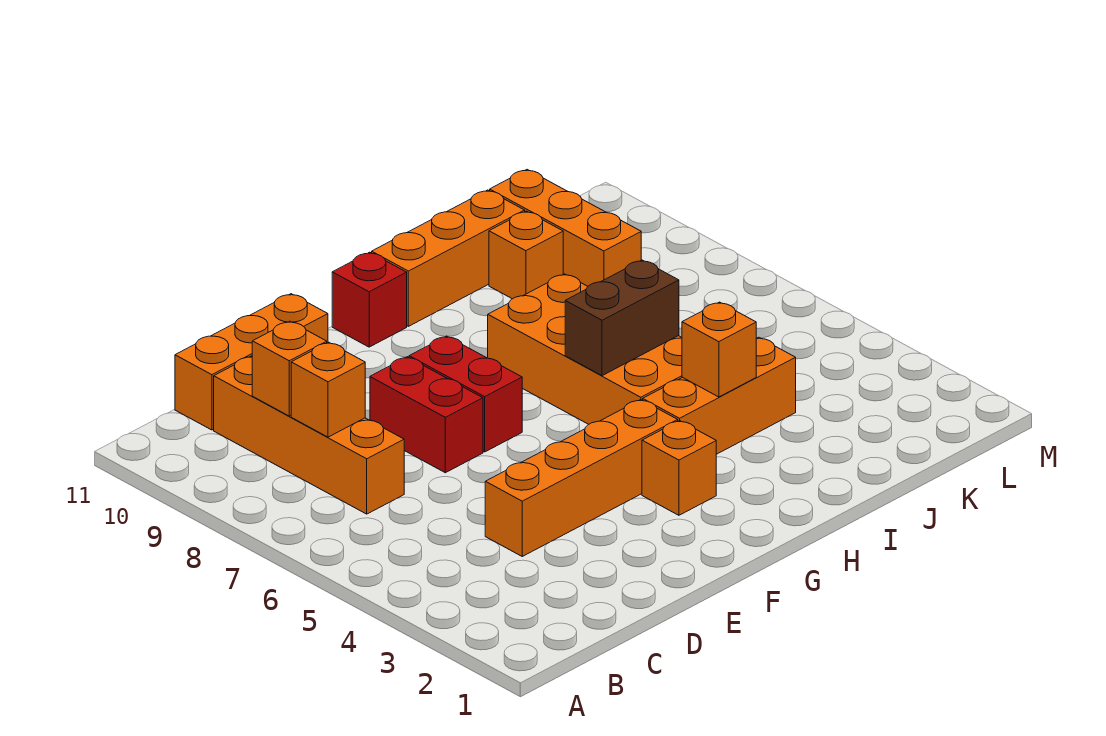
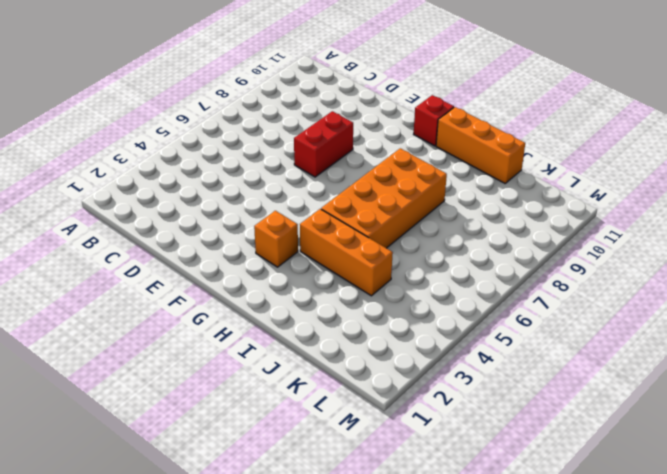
none -> orange brick C7:C10 level 1
none -> orange brick C11:E11 level 1
none -> orange brick D4:G4 level 1

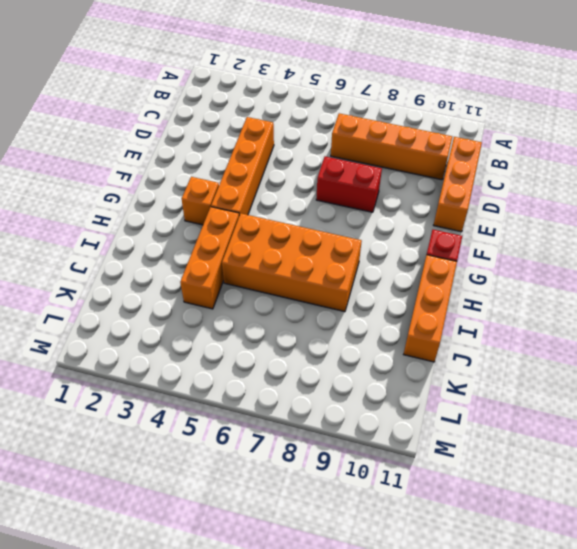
none -> red brick F7:F8 level 1
none -> orange brick J10 level 1
none -> orange brick K9:K11 level 1

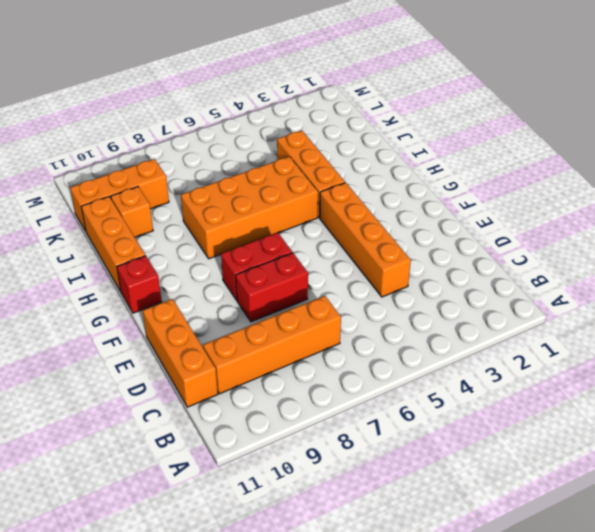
none -> orange brick G3 level 1
none -> orange brick C8 level 2
none -> orange brick C9 level 2

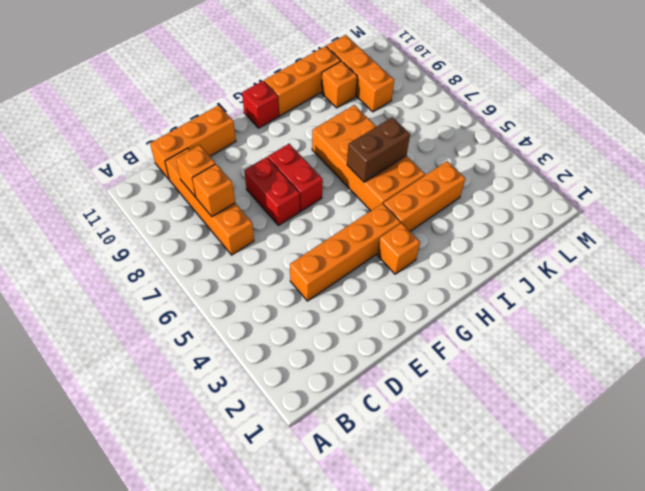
none -> orange brick I4 level 2

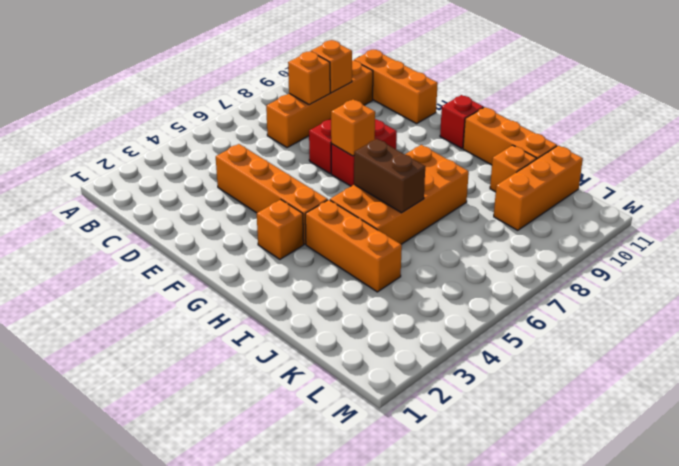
orange brick F7 level 2 -> orange brick I4 level 2

